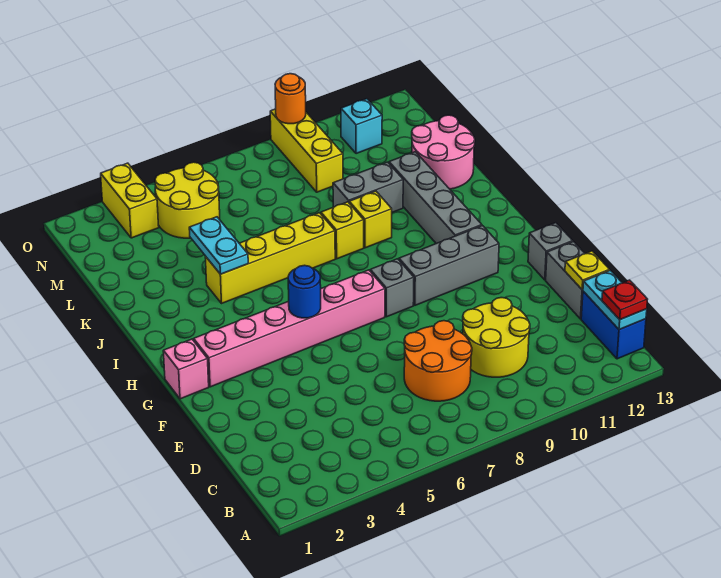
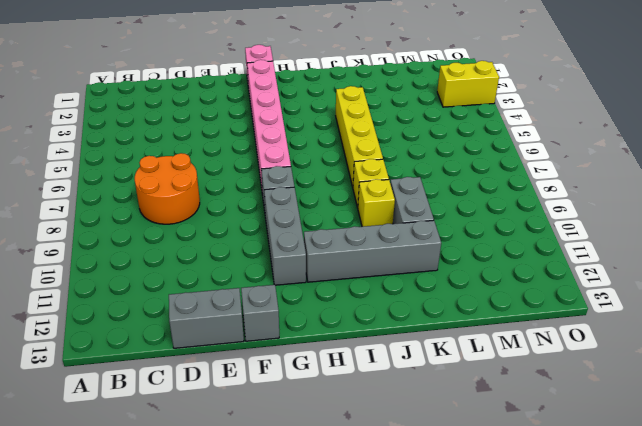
none -> blue brick B13:C13 level 1
none -> yellow round brick C9:D10 level 1
none -> pink round brick K12:L13 level 1

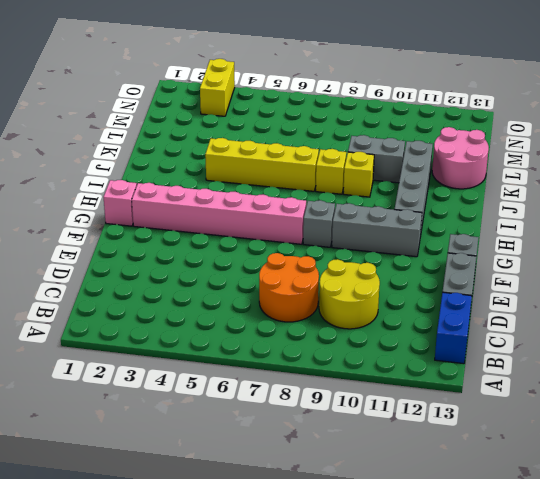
none -> yellow round brick M4:N5 level 1
none -> yellow brick M9:O9 level 1
none -> cyan brick N11 level 1

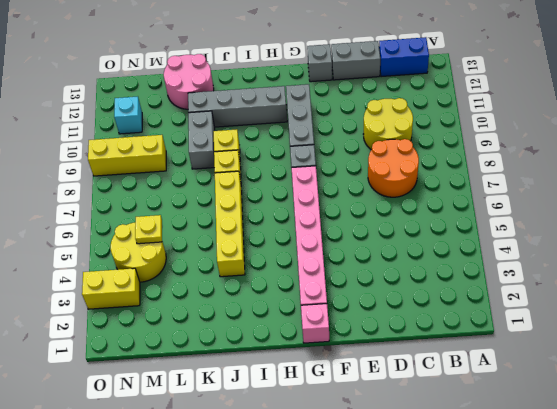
yellow plate M5 level 2 -> yellow plate D13 level 2
none -> cyan plate B13:C13 level 2
none -> blue round brick G5 level 2
none -> cyan plate J4:K4 level 2

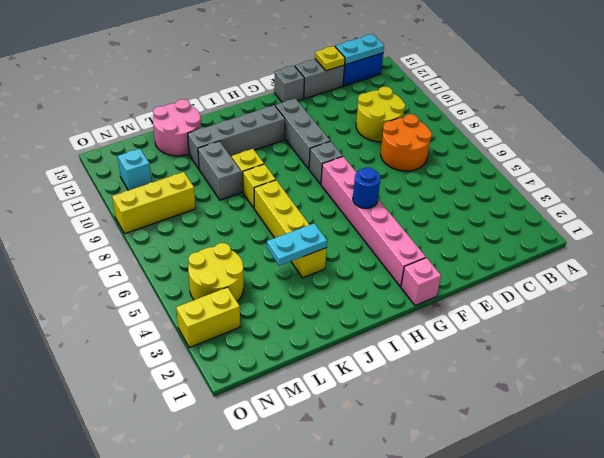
none -> orange round brick O9 level 2
none -> red plate B13 level 3

